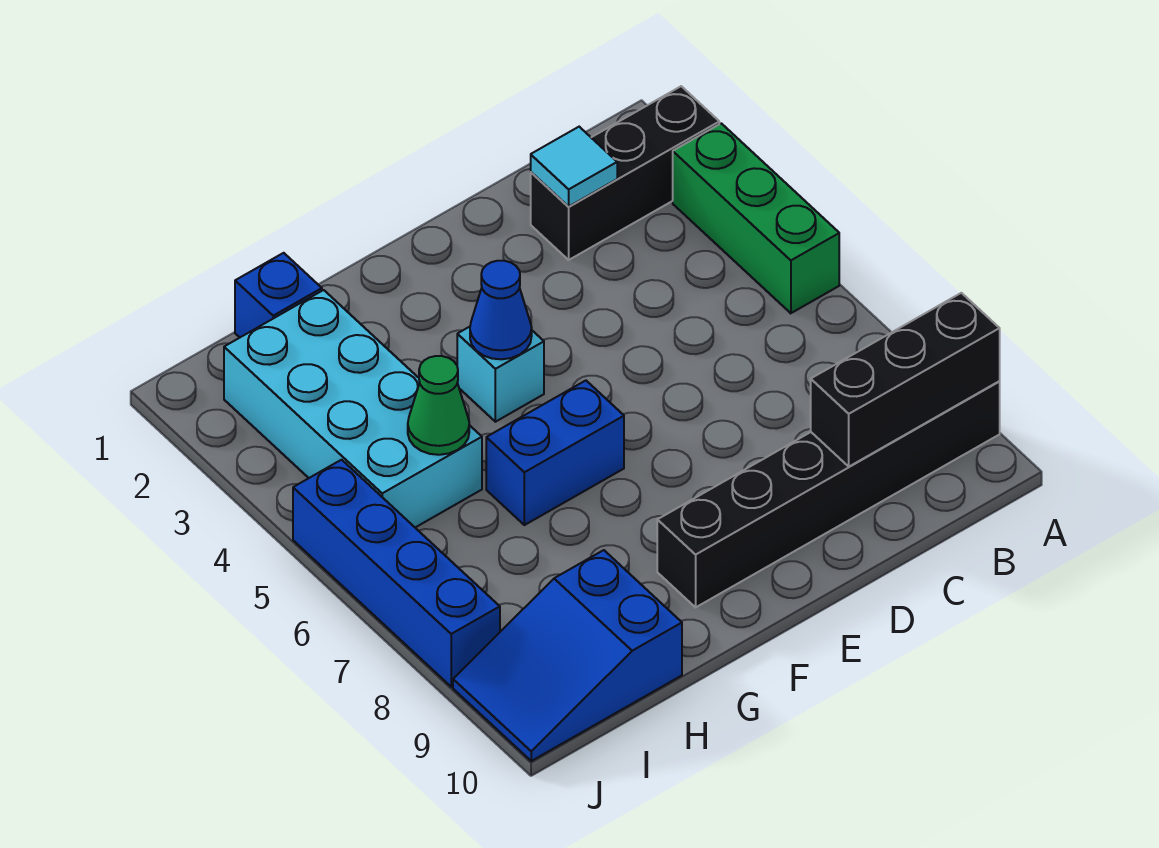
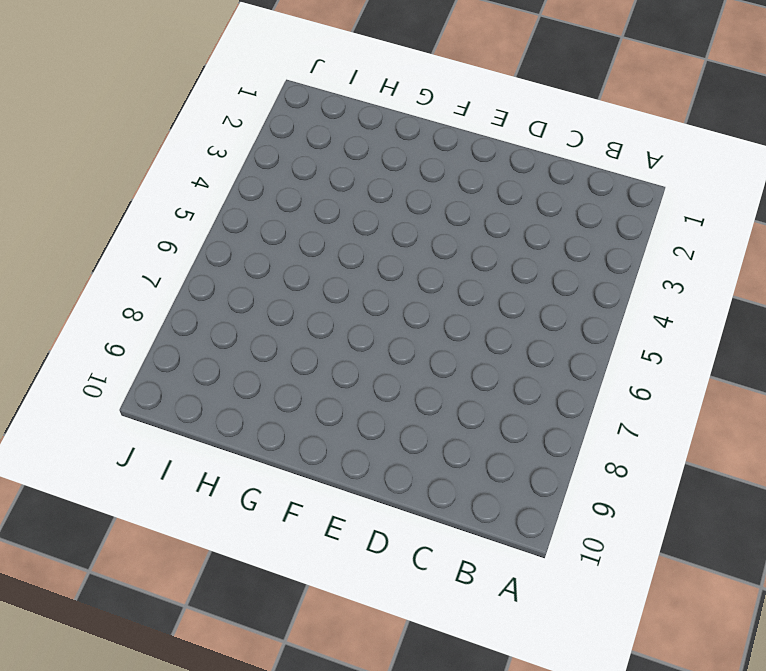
none -> black brick A2:C2 level 1
none -> green brick A3:A5 level 1
none -> black brick A9:F9 level 1

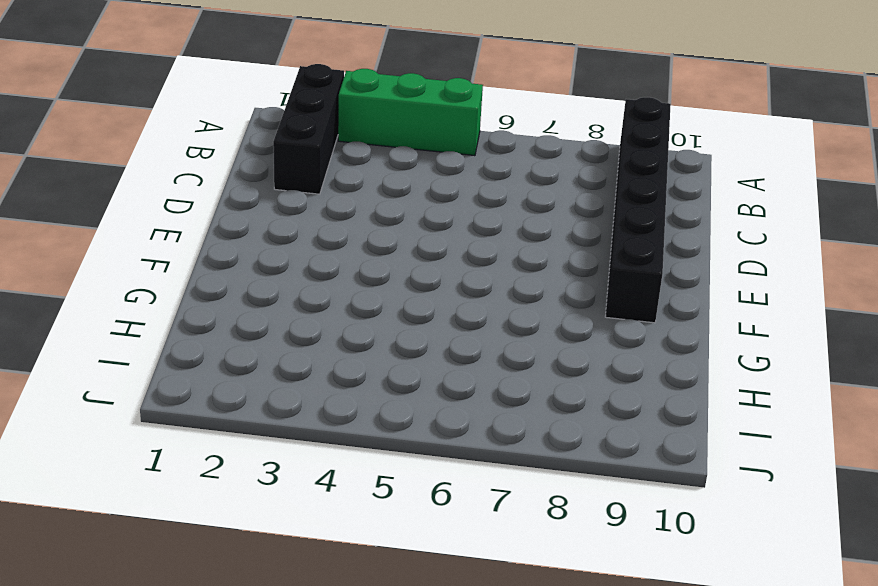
none -> cyan brick F4 level 1
none -> blue brick F6:G6 level 1
none -> blue brick H1 level 1

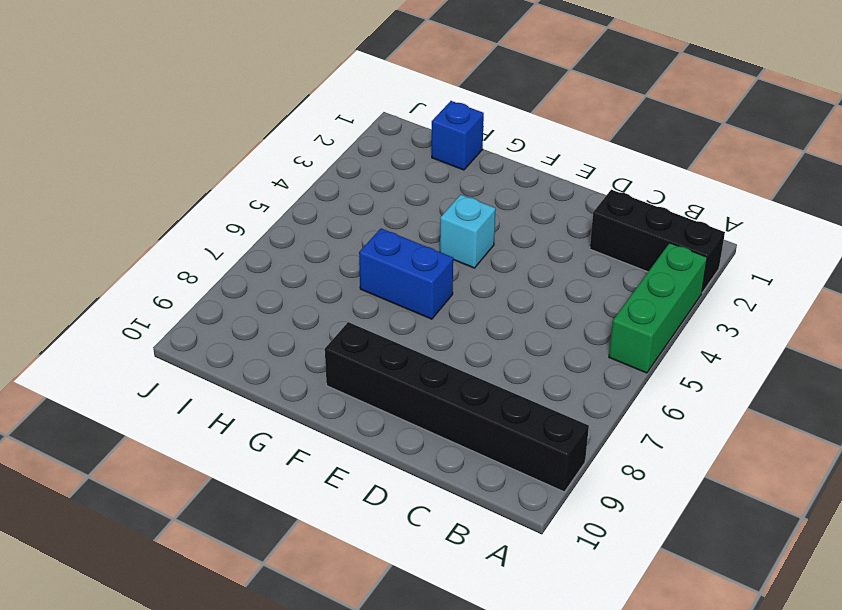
none -> cyan brick H2:I5 level 1
none -> blue slope H9:J10 level 1 top H
none -> blue brick J5:J8 level 1

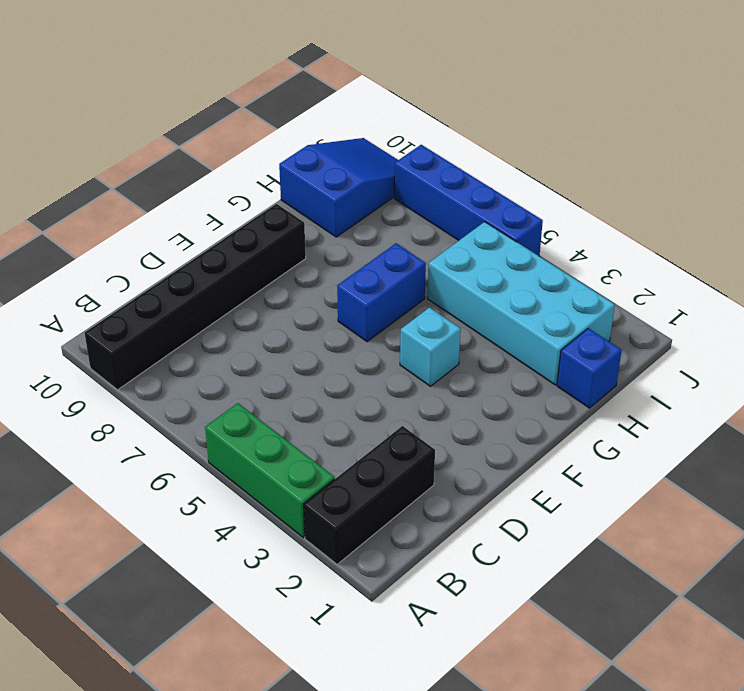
none -> black brick A9:C9 level 2
none -> cyan tile C2 level 2
none -> blue cone F4 level 2

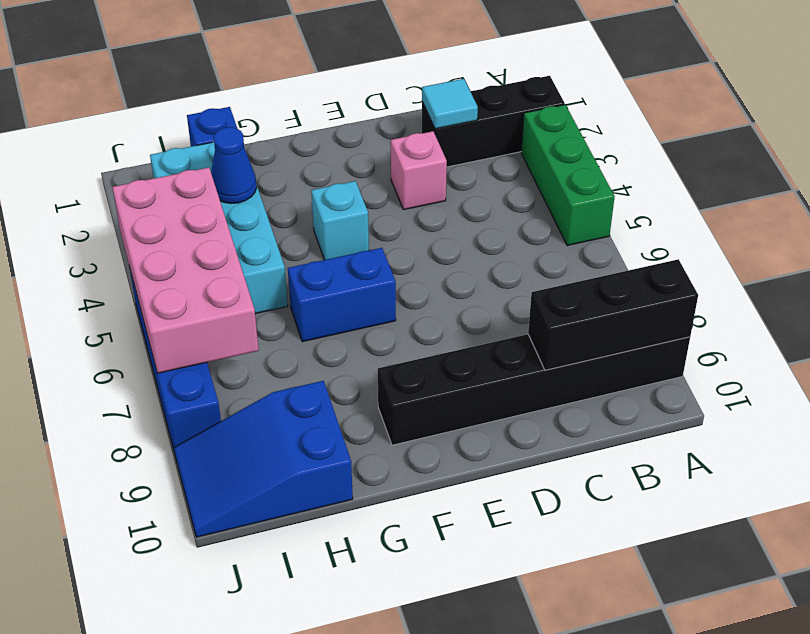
pink brick D3 level 1 -> none
blue cone H3 level 2 -> blue cone F4 level 2
pink brick I4:J7 level 2 -> none
none -> green cone H5 level 2

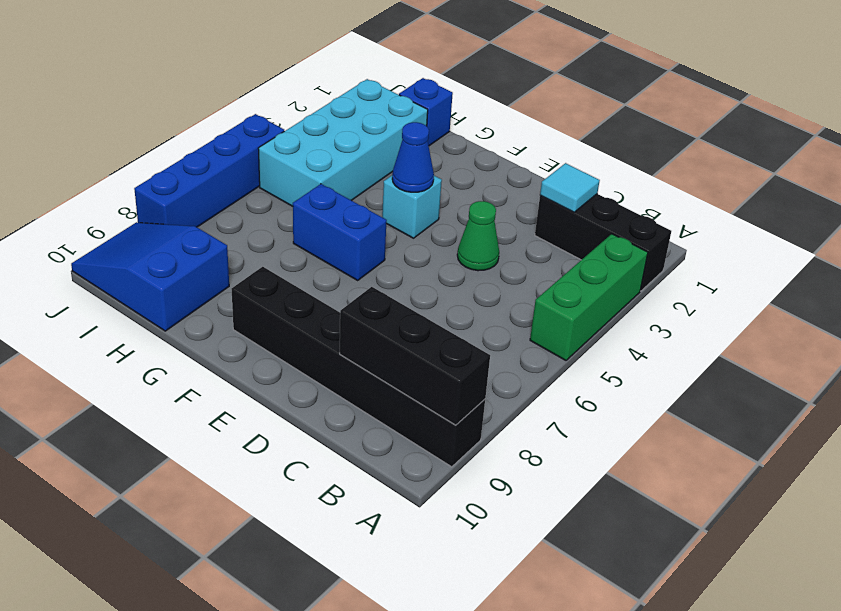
green cone D4 level 1 -> green cone H5 level 2

